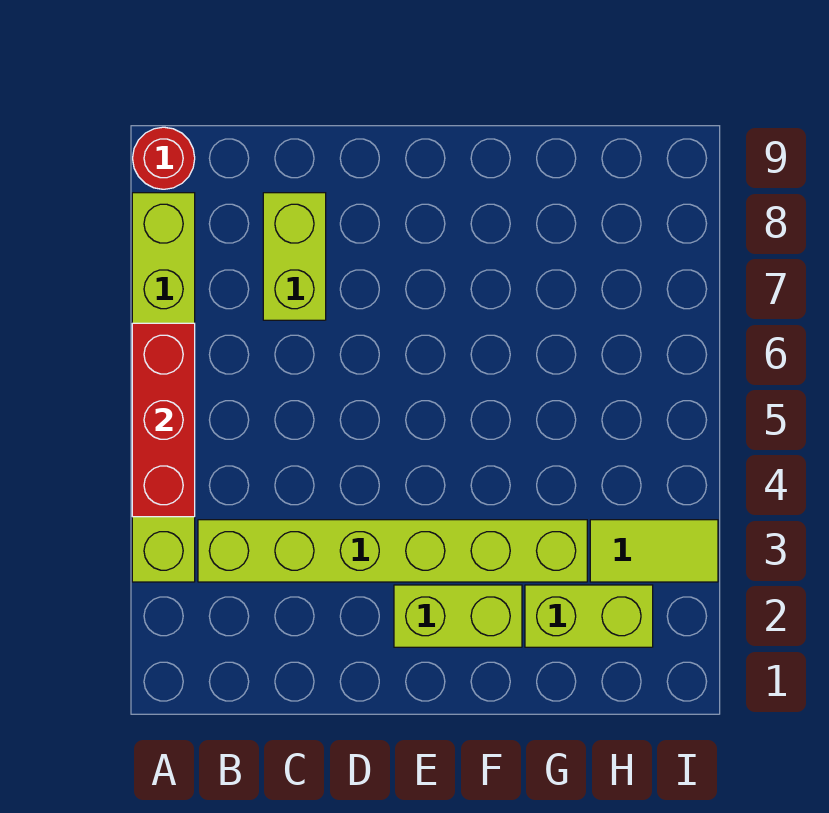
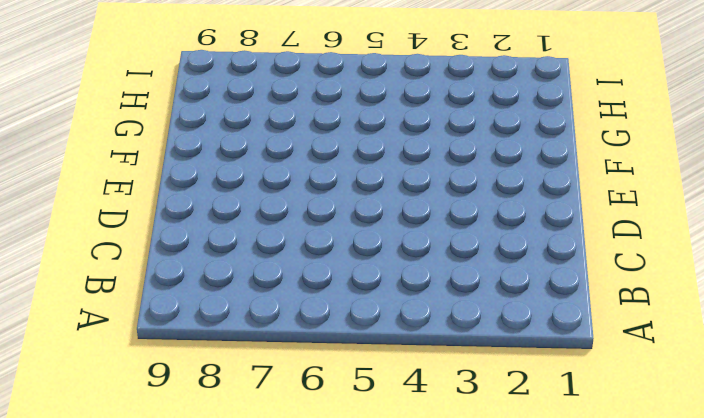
none -> lime brick A3:A8 level 1
none -> red round brick A9 level 1

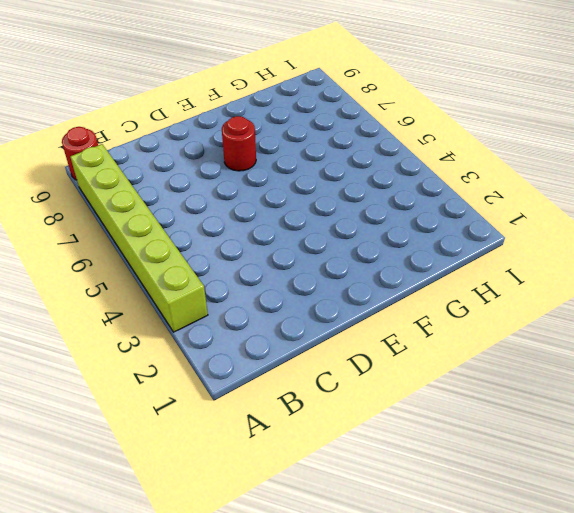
red round brick E7 level 1 -> none
none -> lime brick B3:G3 level 1
none -> lime brick C7:C8 level 1

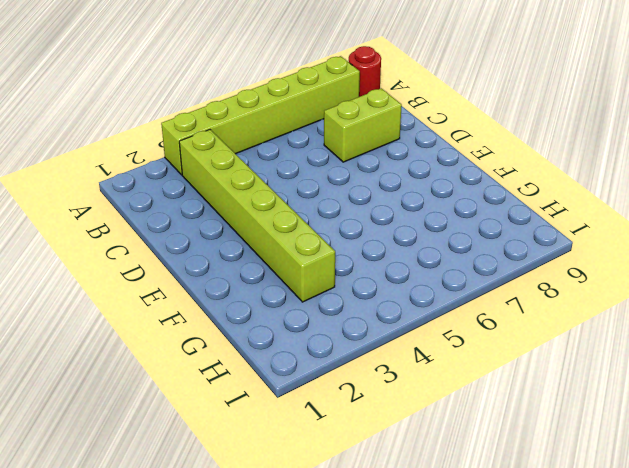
none -> lime brick E2:F2 level 1
none -> lime brick G2:H2 level 1

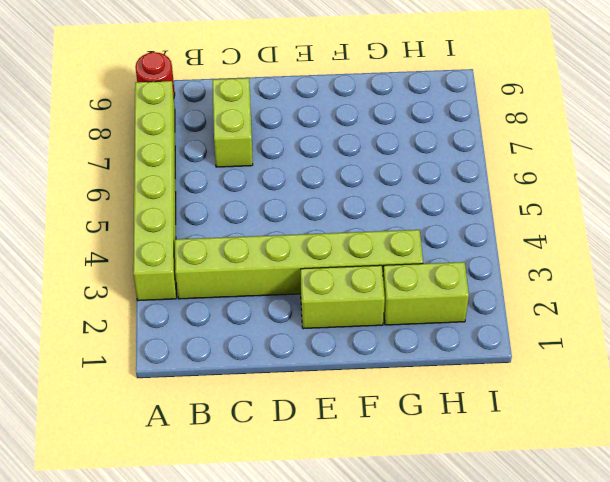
none -> lime tile H3:I3 level 1
none -> red brick A4:A6 level 2

